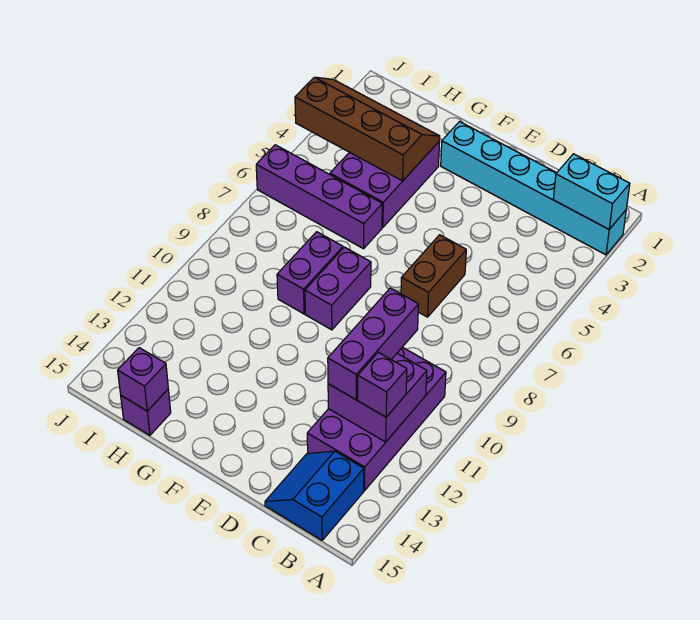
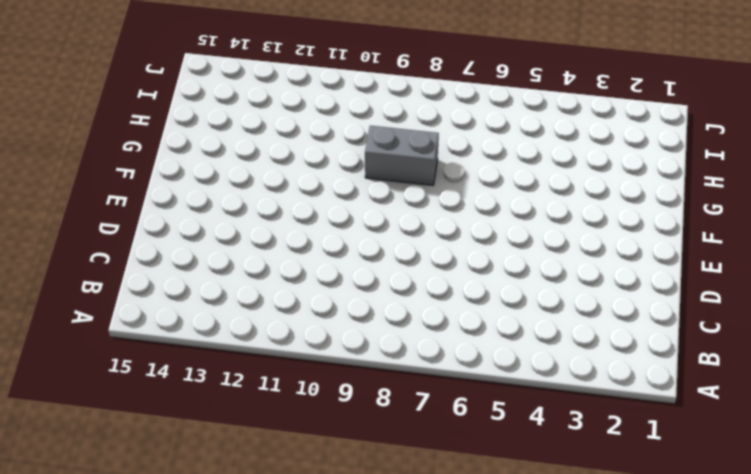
grey brick G8:G9 level 1 -> purple brick G8:G9 level 1
none -> cyan brick A2:F2 level 1
none -> purple brick B10:C13 level 1
none -> blue slope B14:C15 level 1 top B

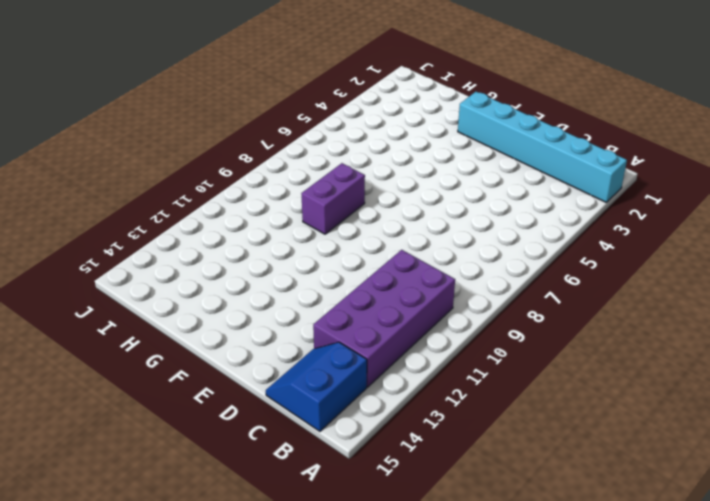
none -> brown brick D6:D7 level 1
none -> purple brick F8:F9 level 1
none -> purple brick G3:H5 level 1

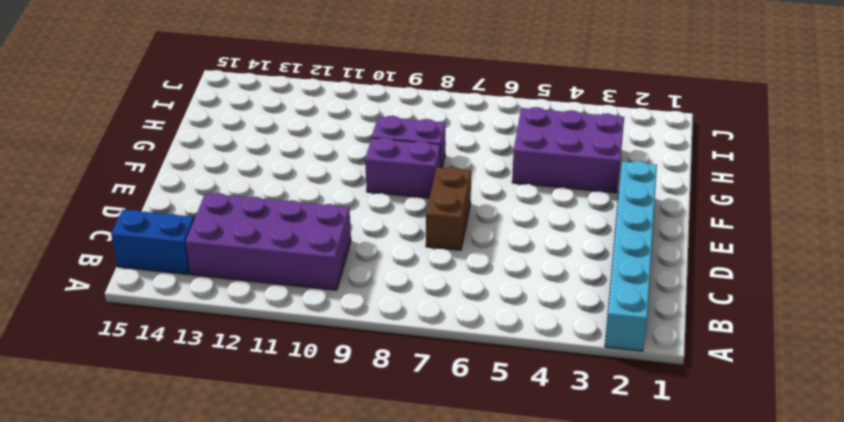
brown brick D7:E7 level 1 -> brown brick D6:D7 level 1
none -> purple brick G6:J6 level 1
none -> purple brick H15 level 1
none -> cyan brick A2:B2 level 2

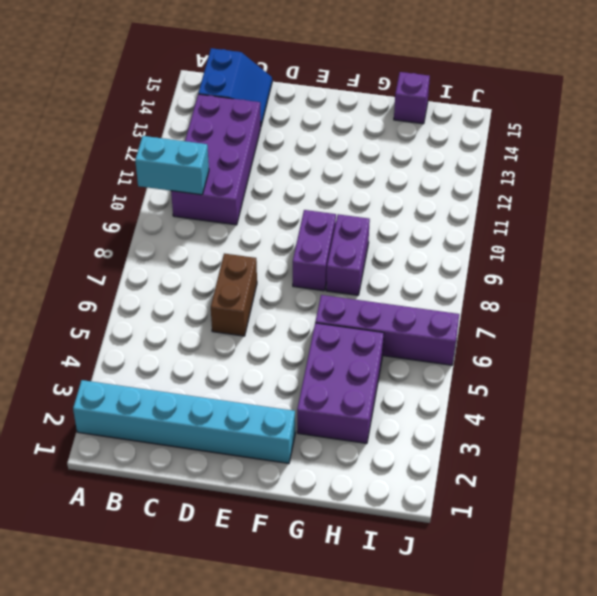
cyan brick A10:B10 level 2 -> cyan brick A2:B2 level 2
none -> purple brick B11:C12 level 2
none -> brown slope G3:J4 level 2 top 4
none -> purple brick H15 level 2

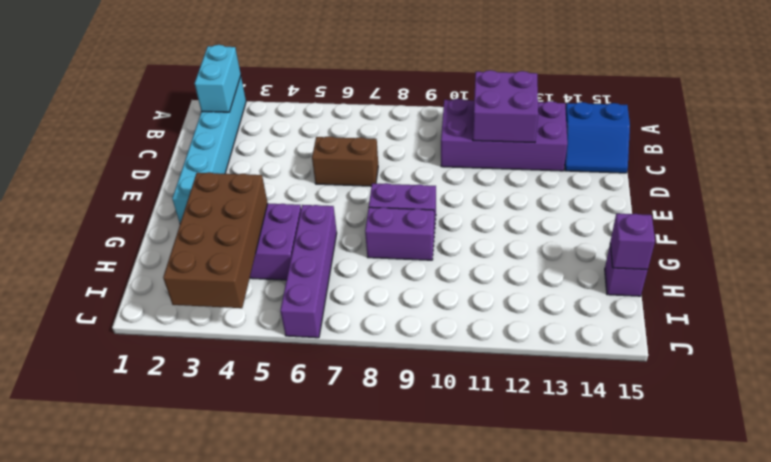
brown brick G3:J4 level 2 -> brown slope G3:J4 level 2 top 4
none -> purple brick B12 level 3
none -> purple brick C10:C12 level 3

